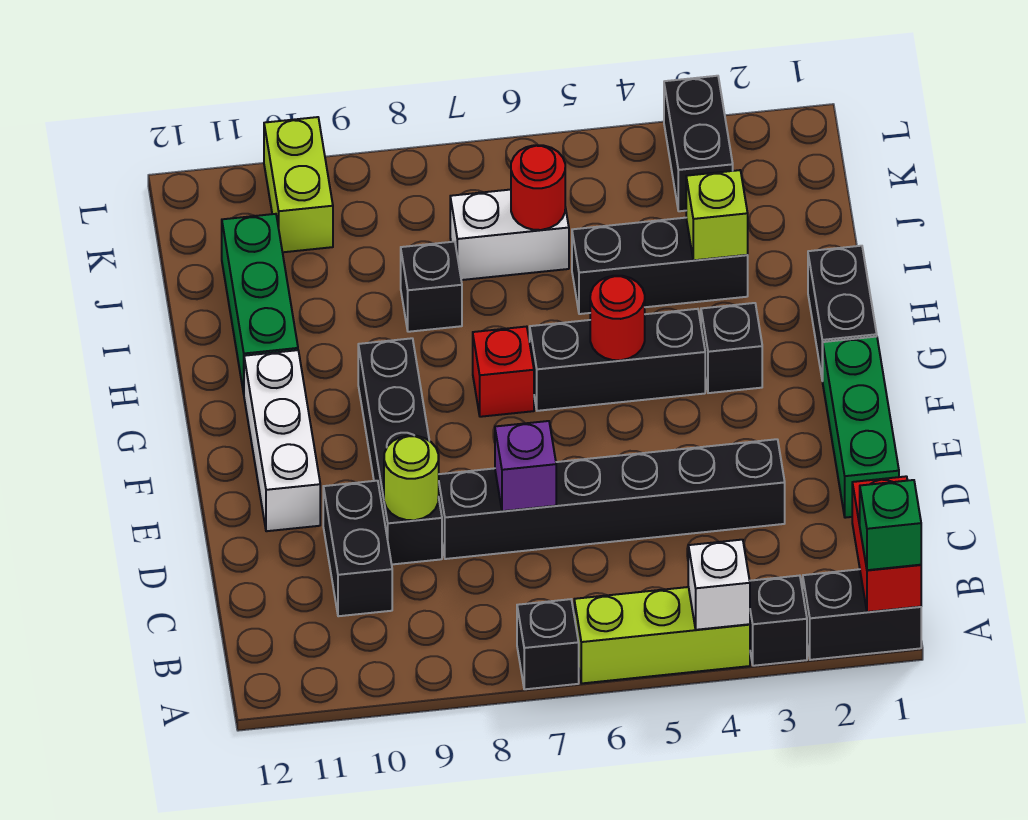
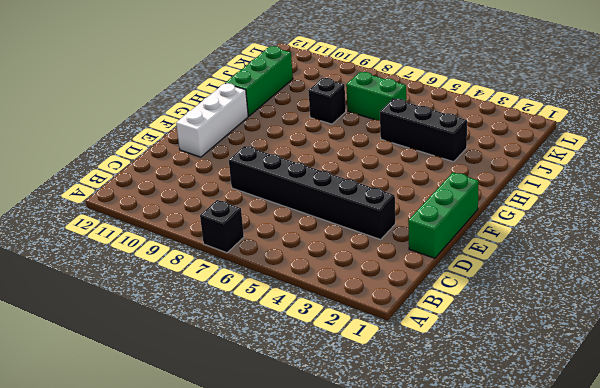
green brick J6:J7 level 1 -> white brick J6:J7 level 1
none -> black brick A1:A2 level 1
none -> black brick A3 level 1
none -> lime brick A4:A6 level 1

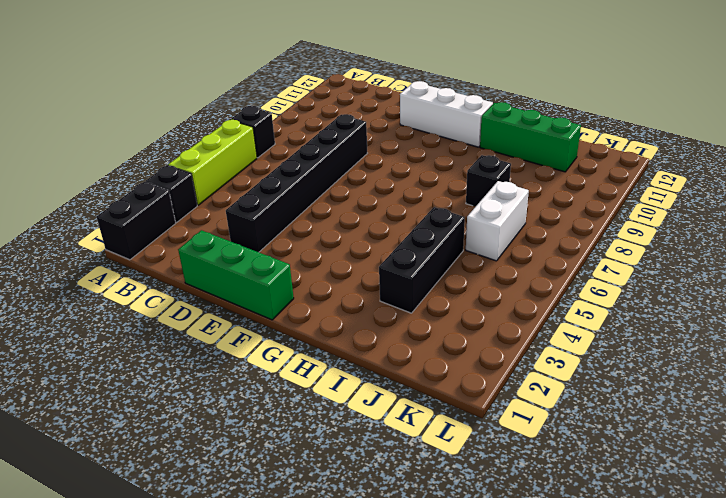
none -> black brick C10:D10 level 1
none -> black brick D9:G9 level 1
none -> black brick G1:H1 level 1

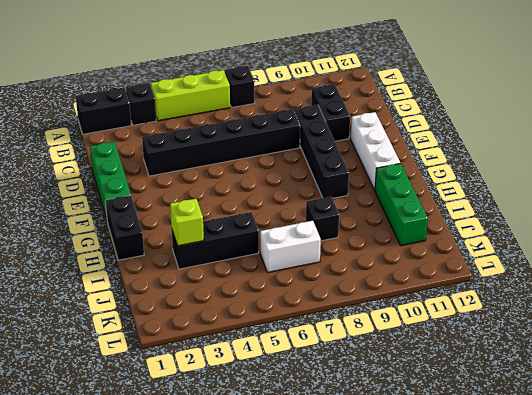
none -> black brick G3 level 1
none -> black brick G4:G6 level 1
none -> red brick G7 level 1

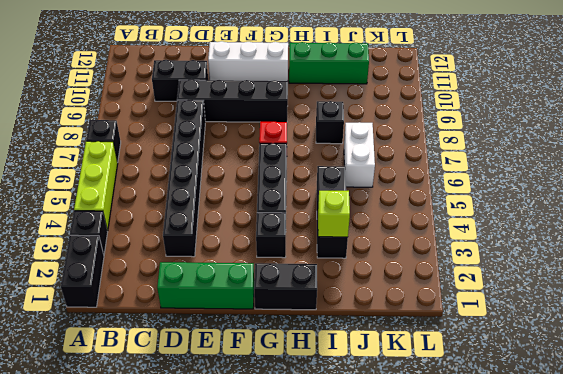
none -> black brick K3:L3 level 1
none -> lime brick K10:L10 level 1
none -> red brick A1:B1 level 2

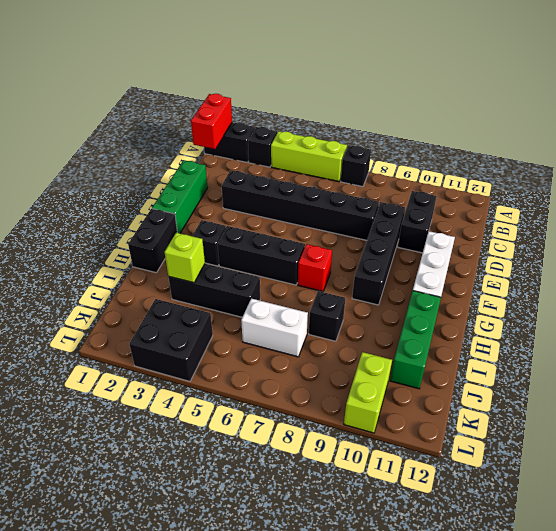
black brick K3:L4 level 1 -> black brick K3:L3 level 1
none -> white brick A4 level 2
none -> purple brick D7 level 2
none -> lime round brick D9 level 2

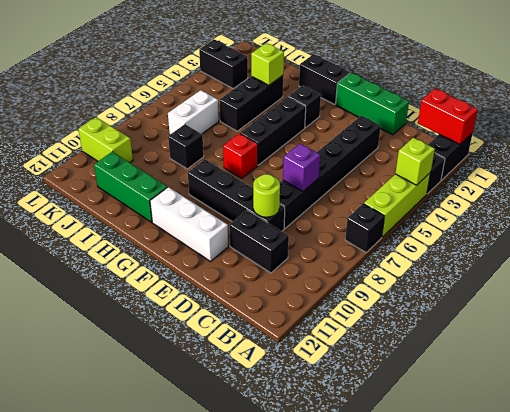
lime brick A4 level 2 -> white brick A4 level 2
none -> red round brick G5 level 2
none -> red round brick J6 level 2
none -> green brick A1 level 3

